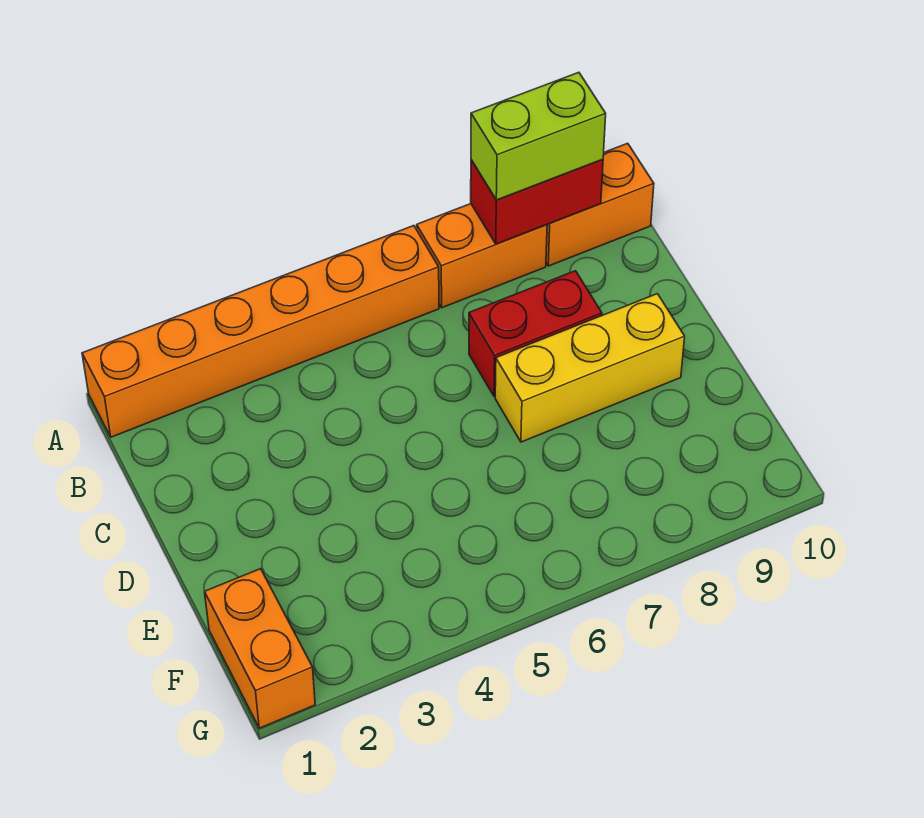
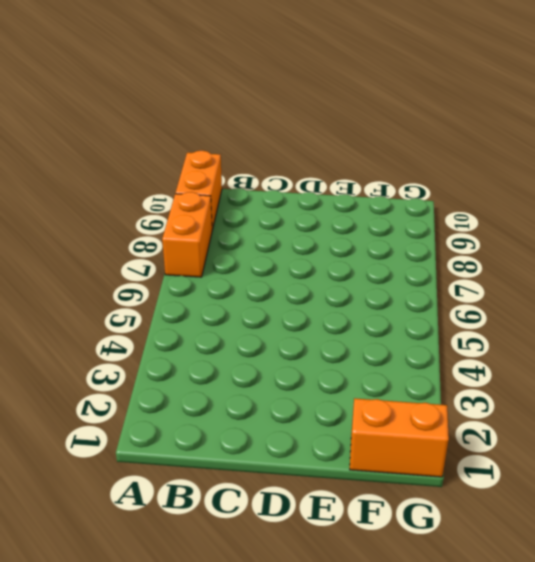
none -> orange brick A1:A6 level 1
none -> red brick C7:C8 level 1

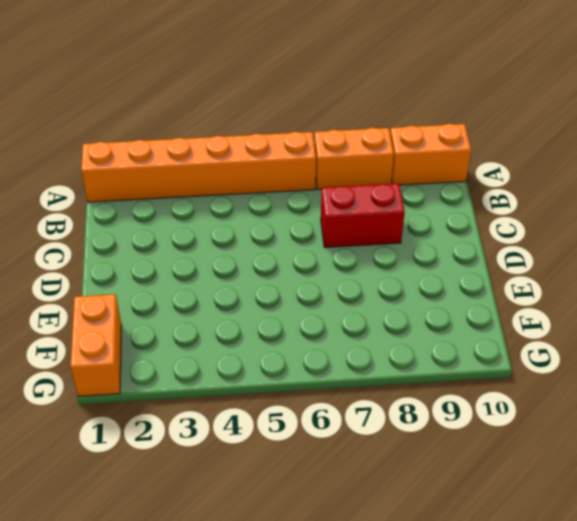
none -> yellow brick D7:D9 level 1
none -> red brick A8:A9 level 2

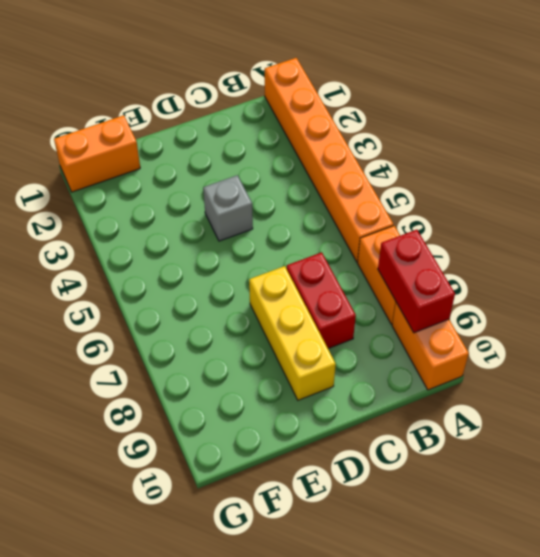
grey brick D4 level 1 -> none
none -> lime brick A8:A9 level 3

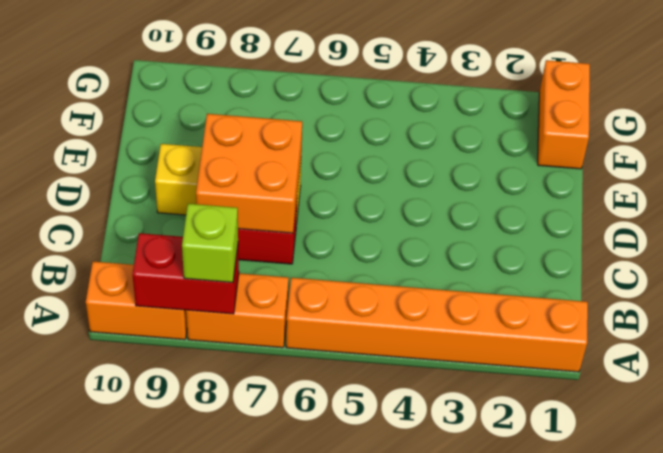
lime brick A8 level 3 -> lime brick A8:A9 level 3
orange brick C7:D8 level 2 -> none

